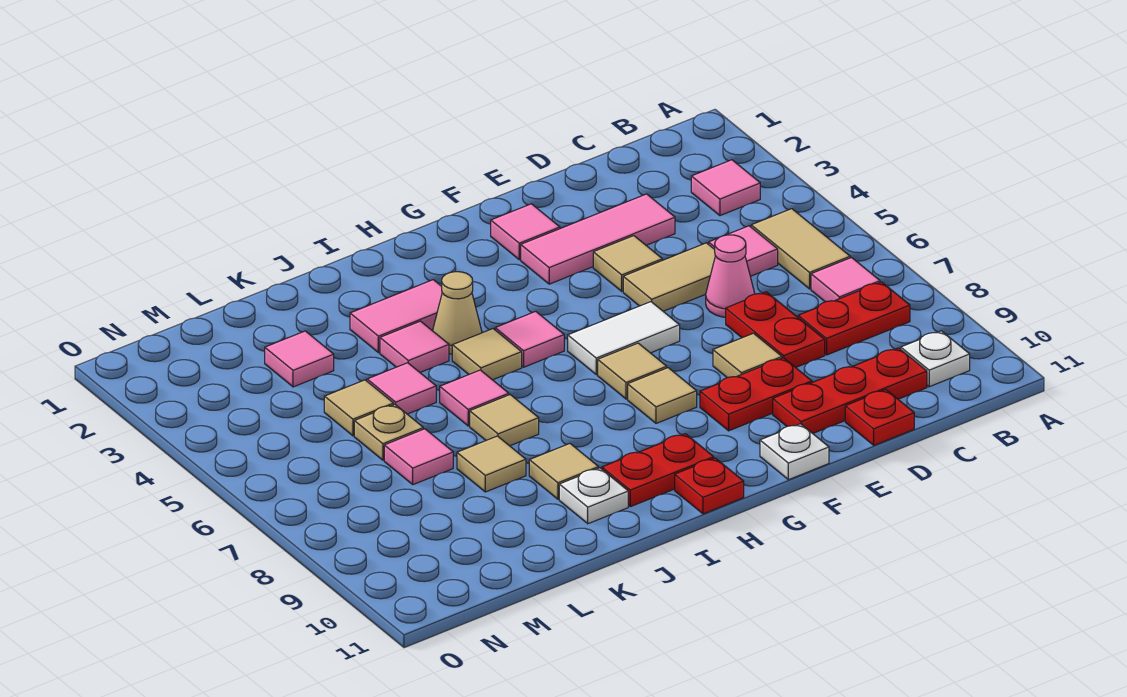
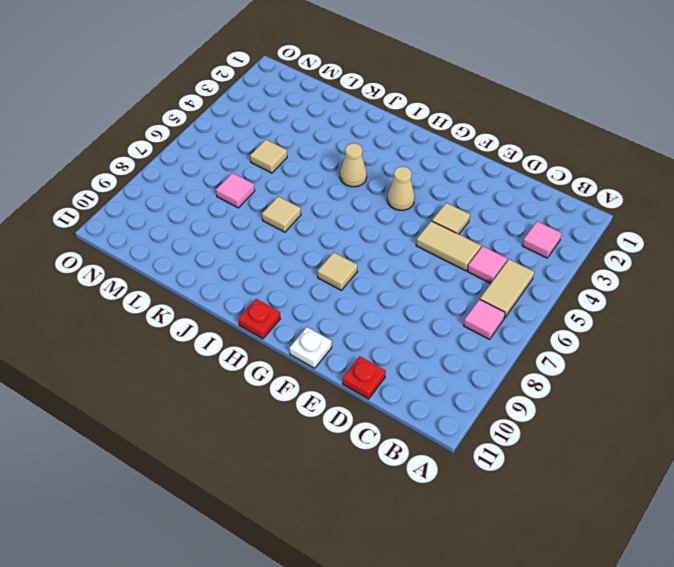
tan cone G4 level 1 -> none
none -> red plate B8:C8 level 1
none -> white plate B10 level 1
none -> red plate C10:E10 level 1
none -> pink tile D3:F3 level 1

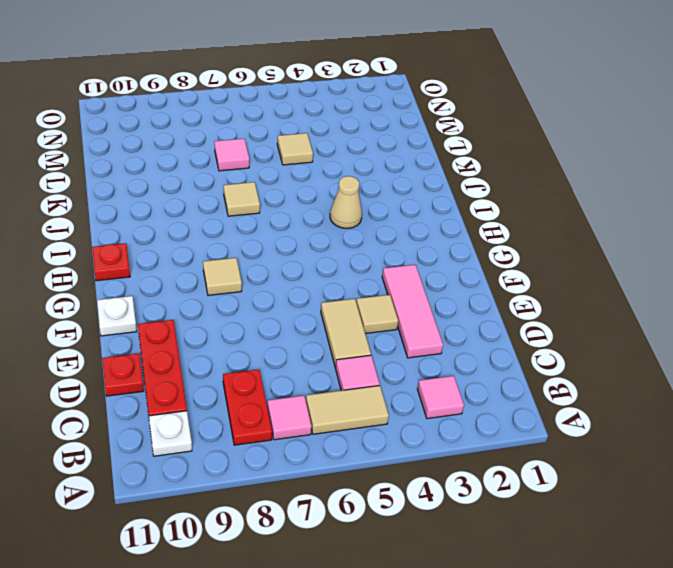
none -> pink cone D6 level 1
none -> red plate D7:D8 level 1
none -> tan tile E8 level 1
none -> red plate E9:F9 level 1

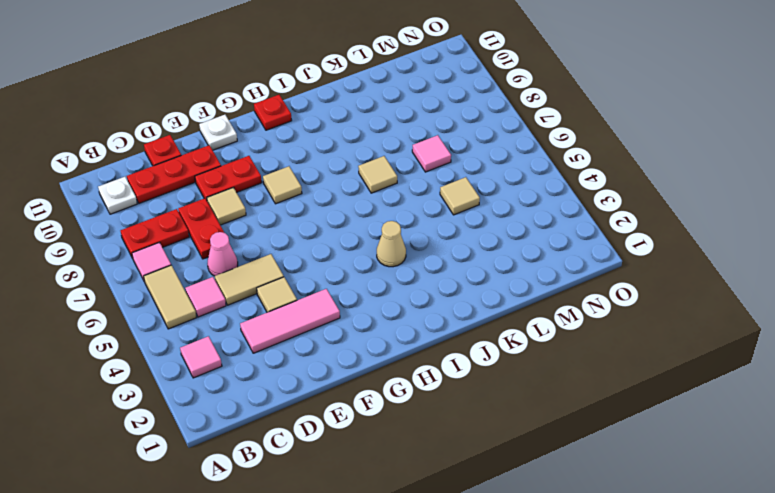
none -> pink tile F2 level 1
none -> white tile F6:G6 level 1
none -> tan tile G7 level 1
none -> pink tile H5 level 1

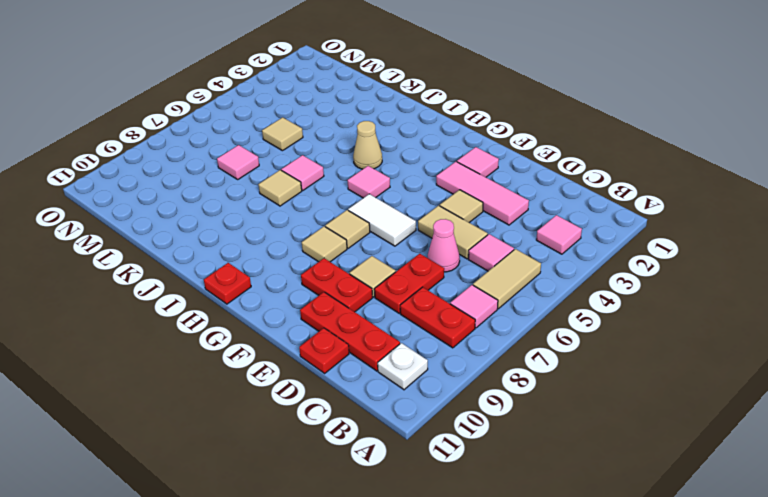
none -> white plate F11 level 1
none -> red plate H10:I10 level 1
none -> pink tile I3:J3 level 1
none -> tan tile I5 level 1

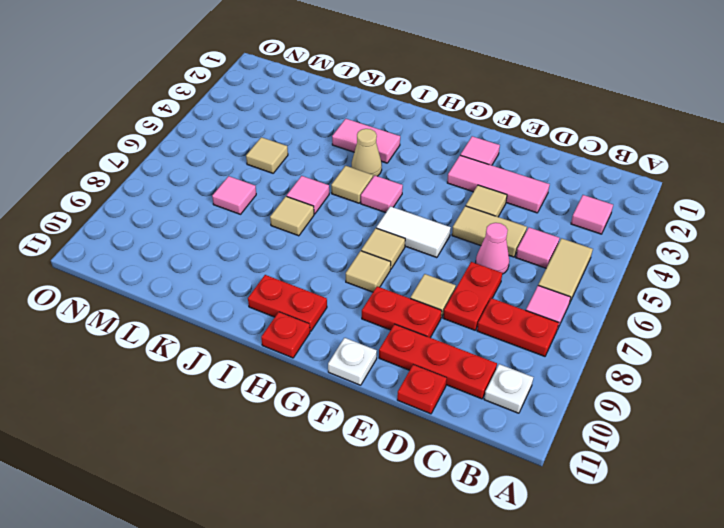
none -> pink tile J4 level 1
none -> tan tile J9 level 1
none -> white plate J10 level 1
none -> pink tile K5 level 1

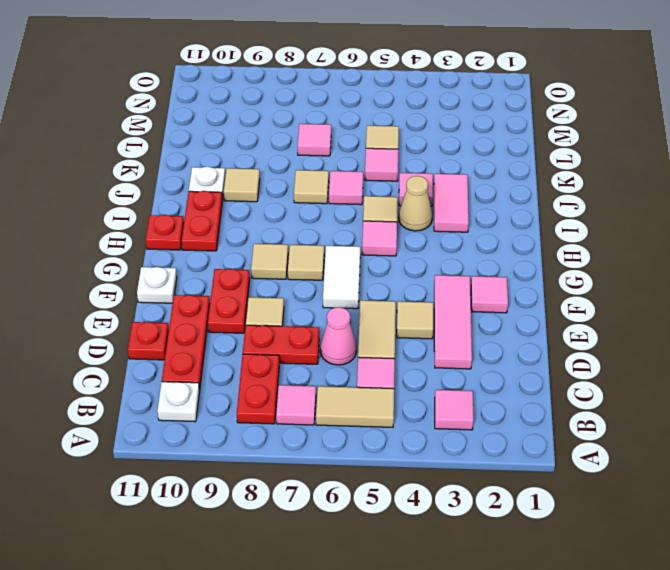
none -> tan tile K8 level 1
none -> pink tile L3 level 1
none -> tan plate L6 level 1

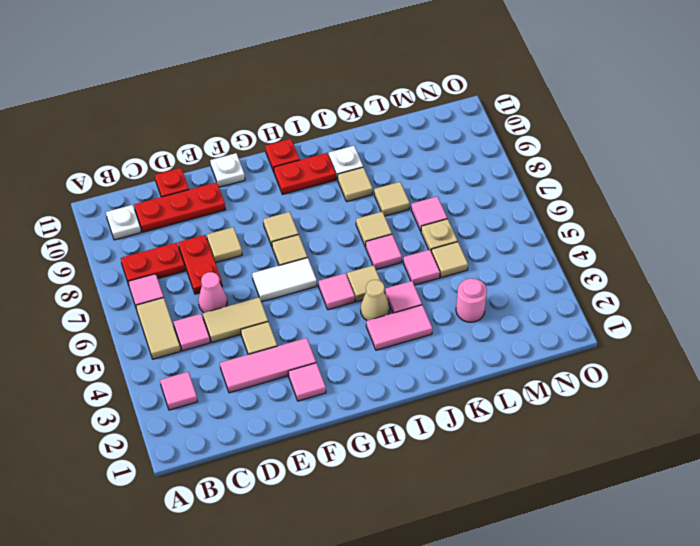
pink round brick L3 level 1 -> pink tile L3 level 1
none -> red plate E9:F9 level 1

